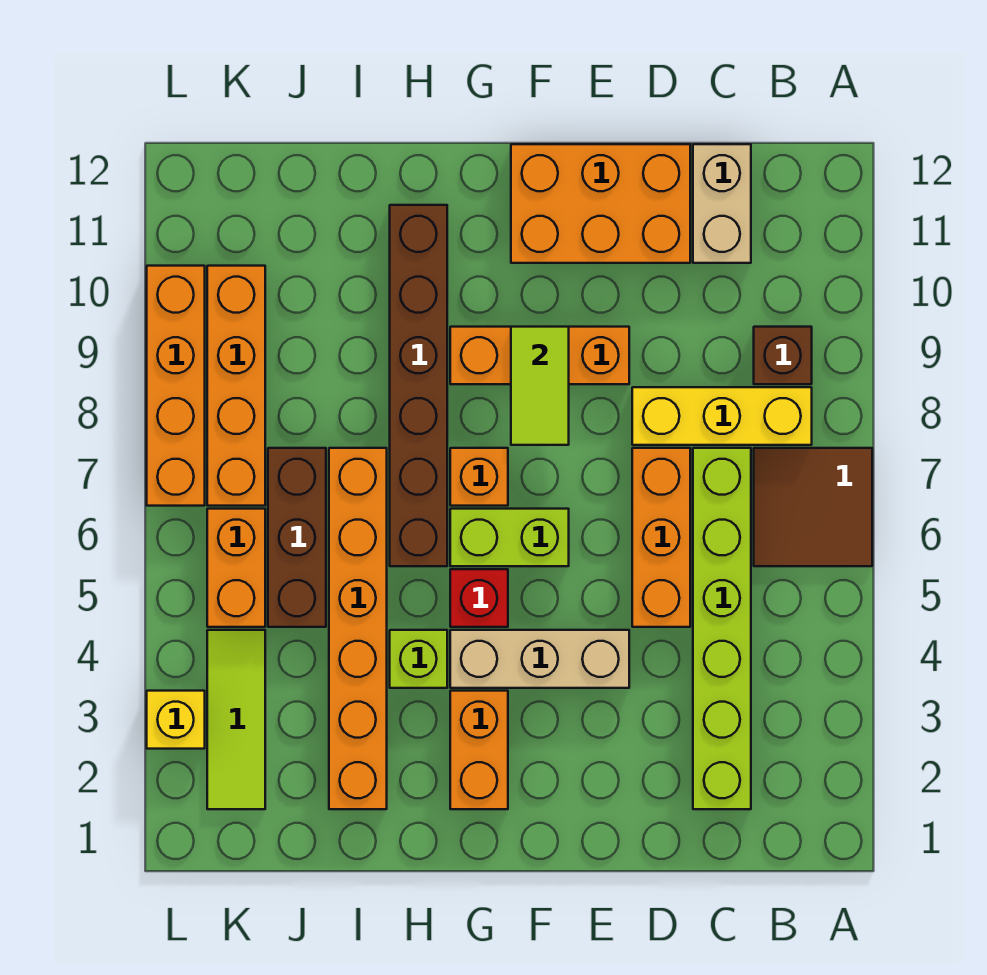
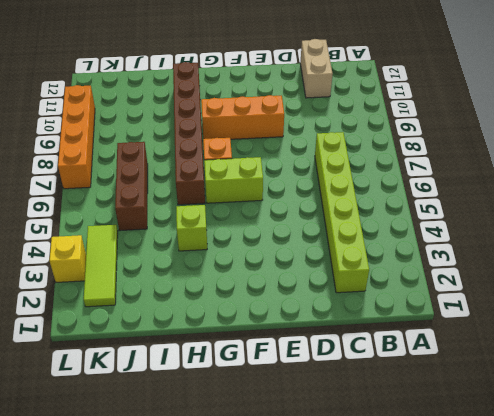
none -> brown tile A6:B7 level 1
none -> yellow brick B8:D8 level 1
none -> brown brick B9 level 1

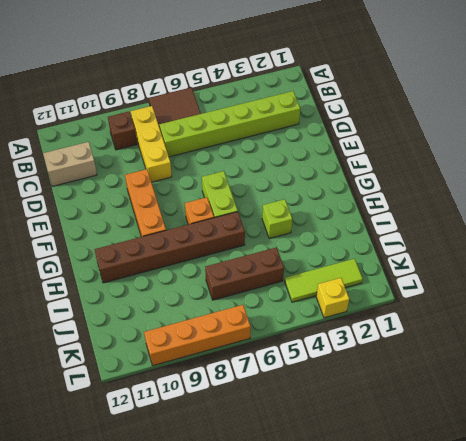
none -> orange brick D5:D7 level 1
none -> orange brick D11:F12 level 1
none -> tan brick E4:G4 level 1

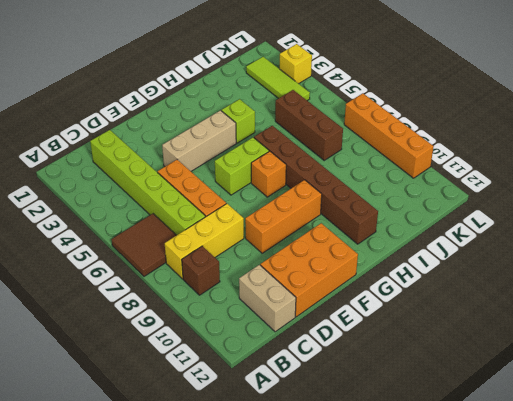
none -> orange brick G2:G3 level 1
none -> red brick G5 level 1
none -> orange brick I2:I7 level 1

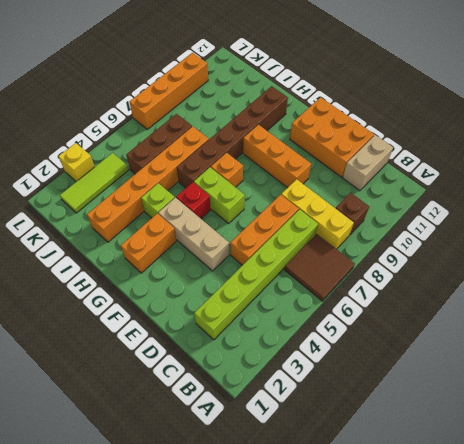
none -> orange brick K5:K6 level 1
none -> orange brick K7:K10 level 1
none -> lime tile F8:F9 level 2

